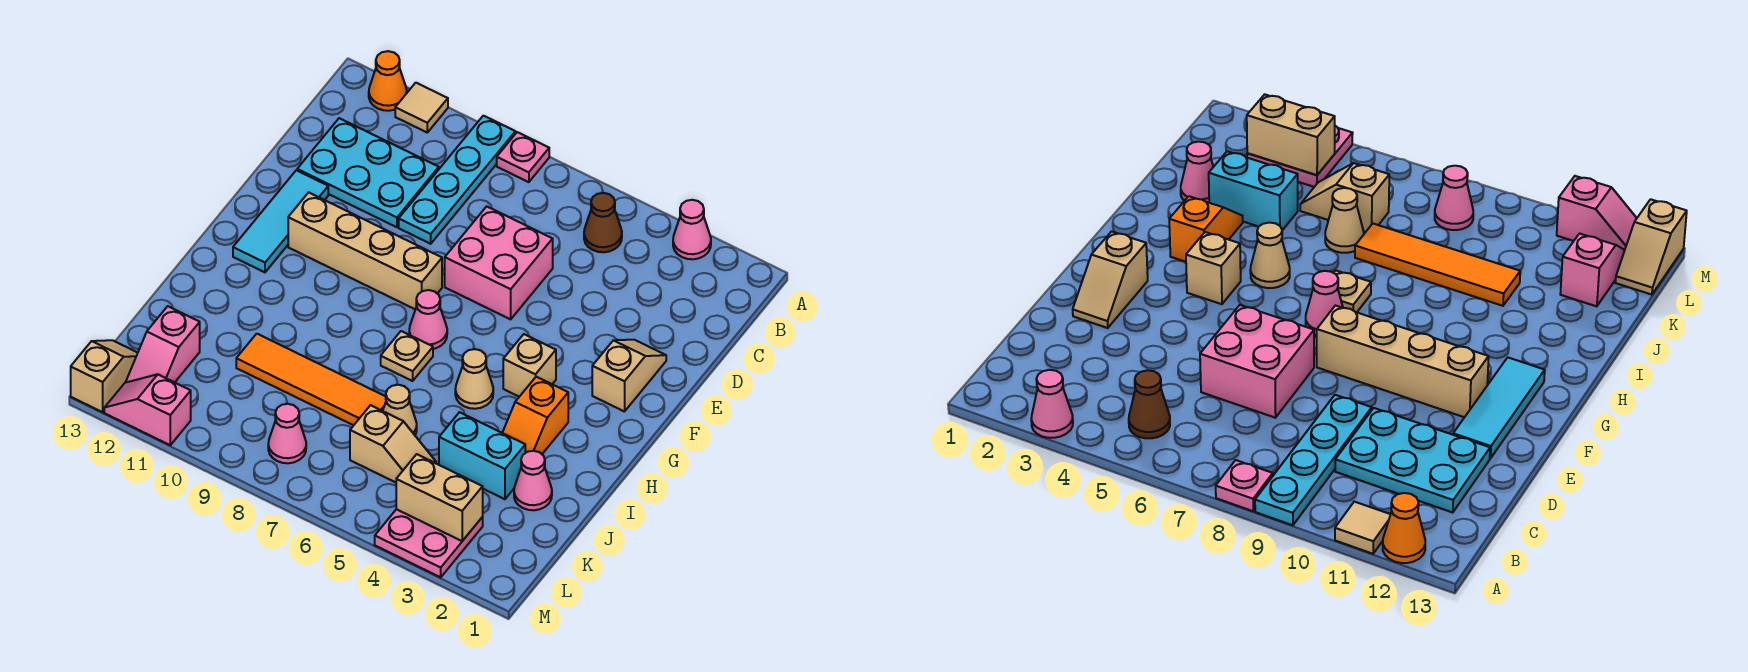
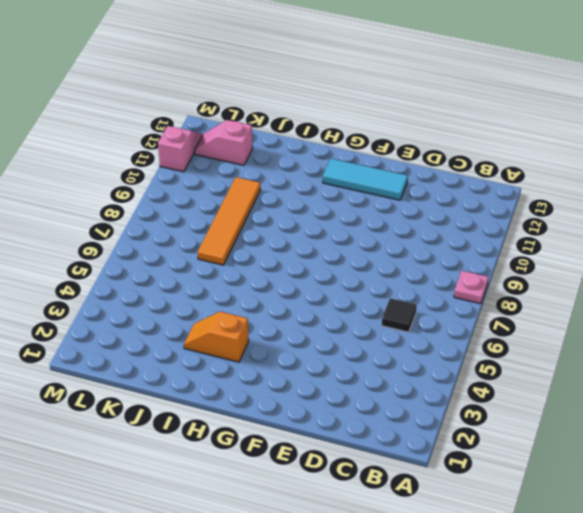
black tile C6 level 1 -> none
none -> pink cone A3 level 1
none -> cyan plate A9:D9 level 1
none -> tan tile A11 level 1

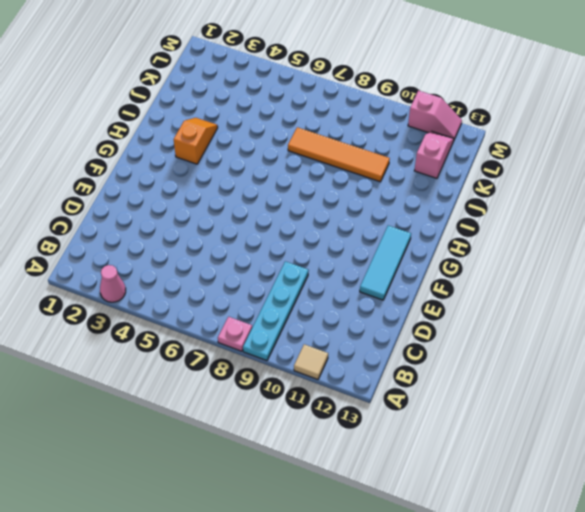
none -> orange cone A12 level 1
none -> brown cone B5 level 1
none -> cyan plate C10:D12 level 1

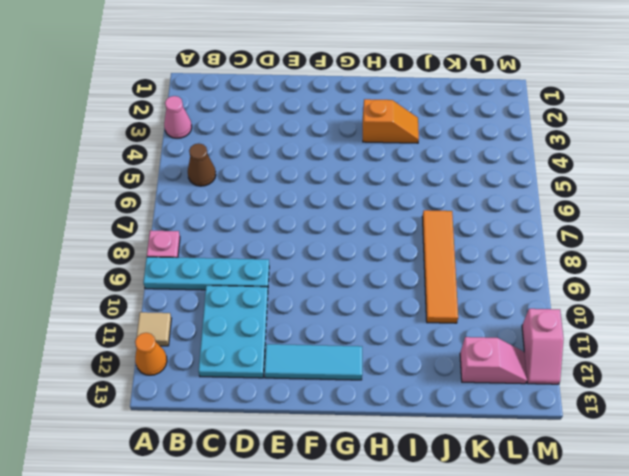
none -> pink brick D6:E7 level 1
none -> tan slope E2:F2 level 1 top F
none -> tan brick F8:F11 level 1

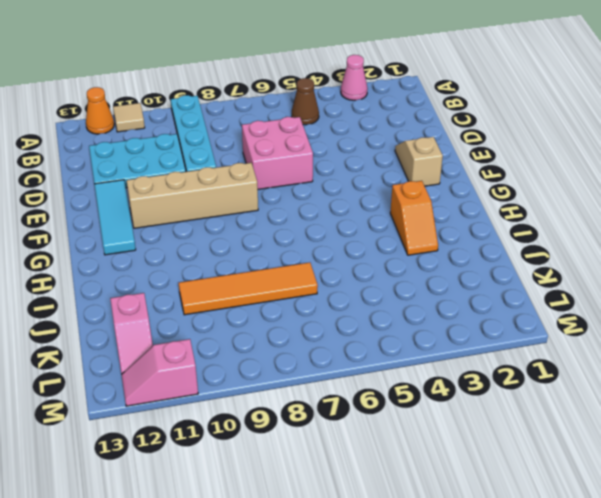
none -> pink plate A8 level 1
none -> tan brick G4 level 1
none -> pink cone G7 level 1

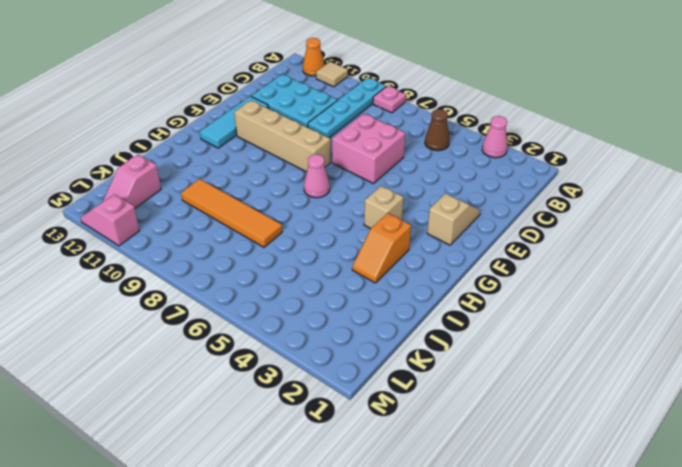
none -> tan cone H5 level 1
none -> tan plate H7 level 1
none -> pink cone J2 level 1

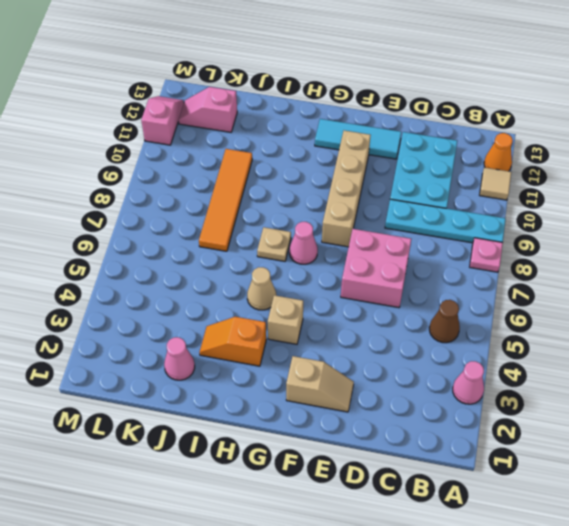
none -> cyan brick J3:J4 level 1
none -> tan cone J6 level 1
none -> tan slope K5:K6 level 1 top 6

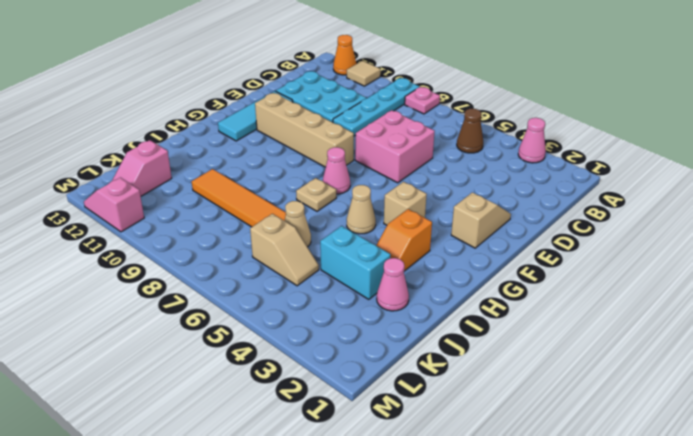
none -> pink plate L3:M4 level 1
none -> pink cone L8 level 1
none -> tan slope L13:M13 level 1 top M

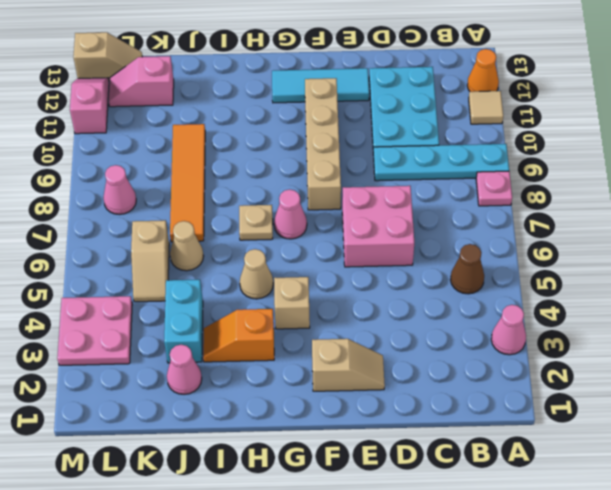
none -> tan brick L3:L4 level 2

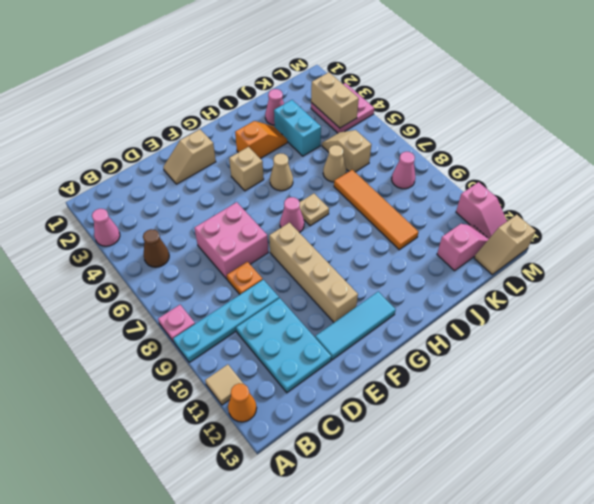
orange plate D8 level 1 -> none

